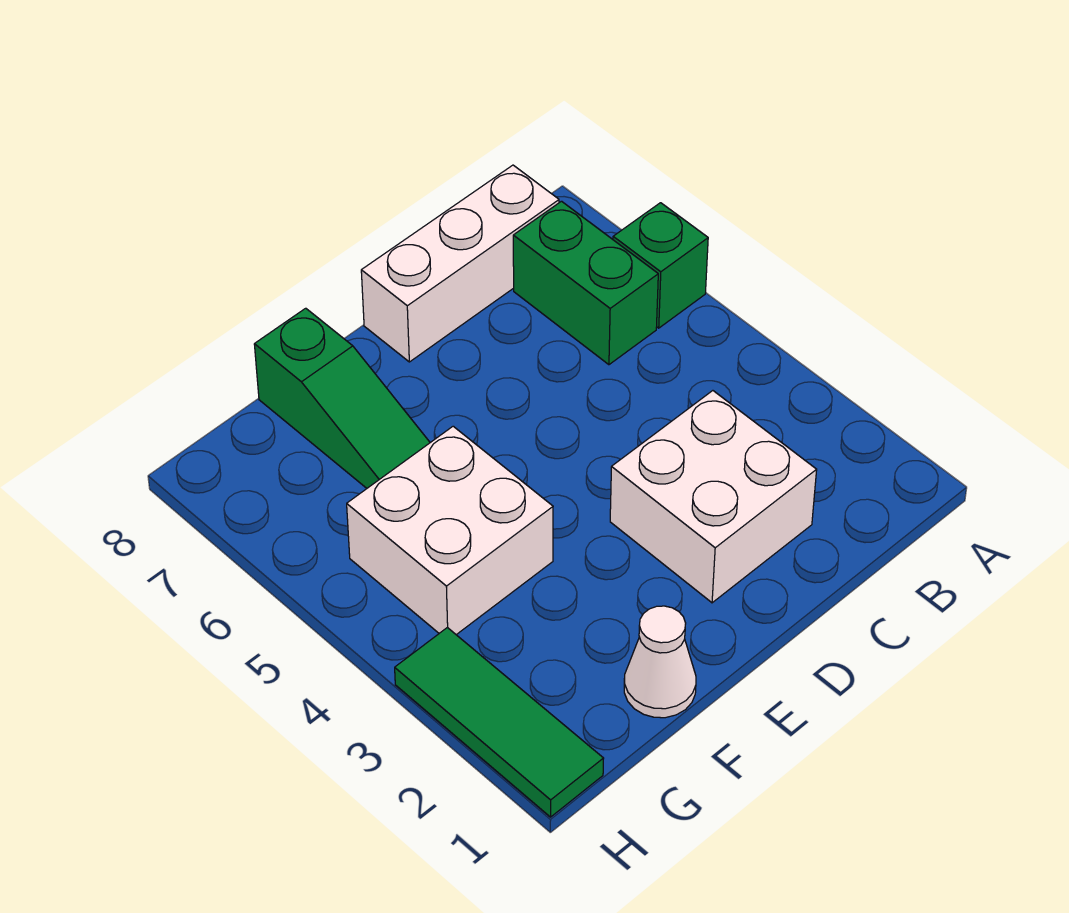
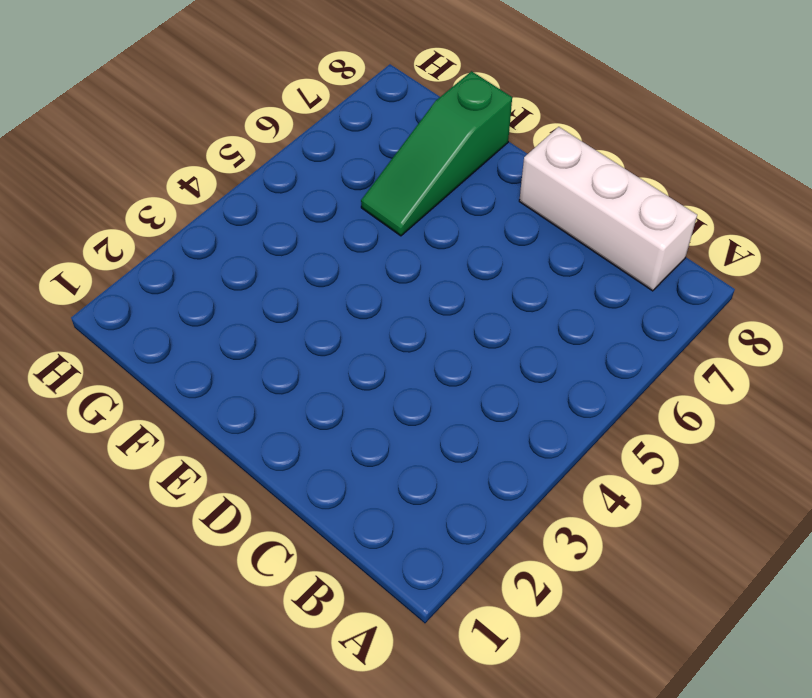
none -> green brick A6 level 1
none -> green brick B6:B7 level 1

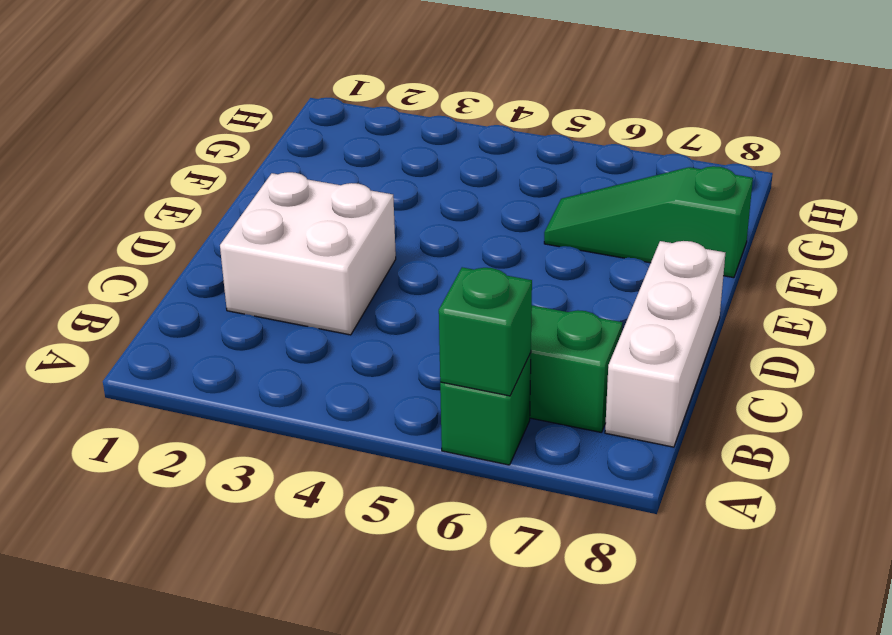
green brick A6 level 2 -> none
none -> white cone F1 level 1
none -> white brick F4:G5 level 1

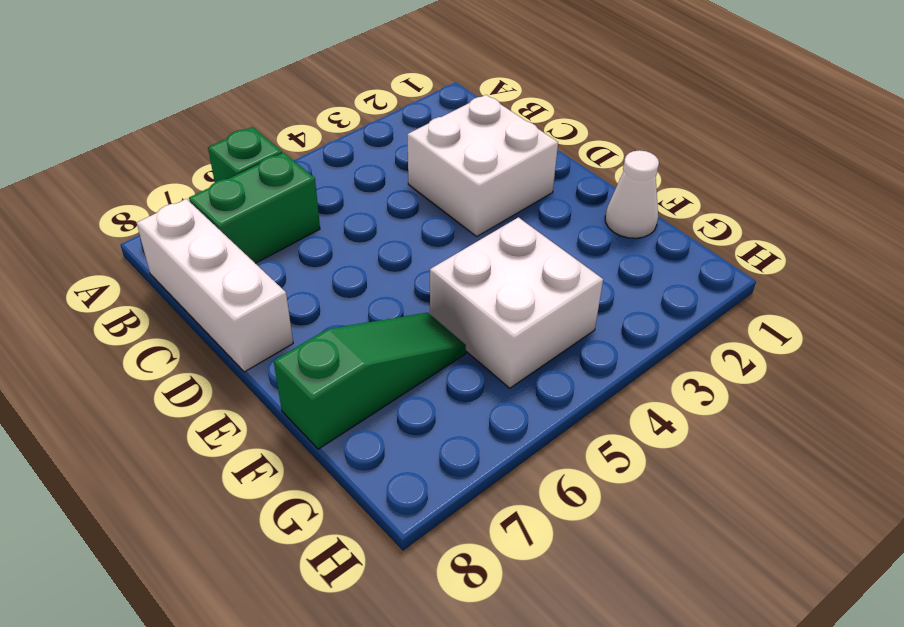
none -> green tile H1:H3 level 1

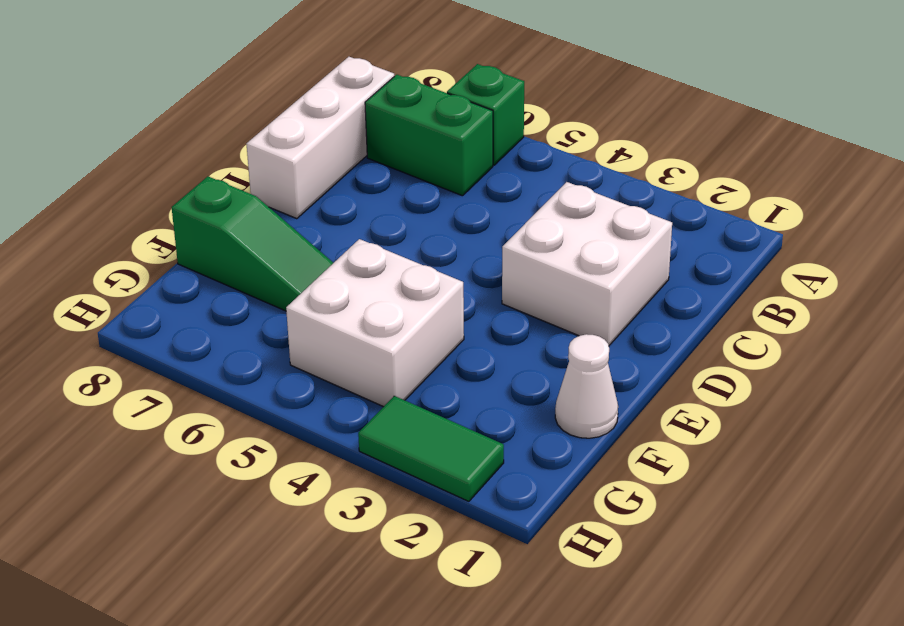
green tile H2:H3 level 1 -> green tile H1:H3 level 1

